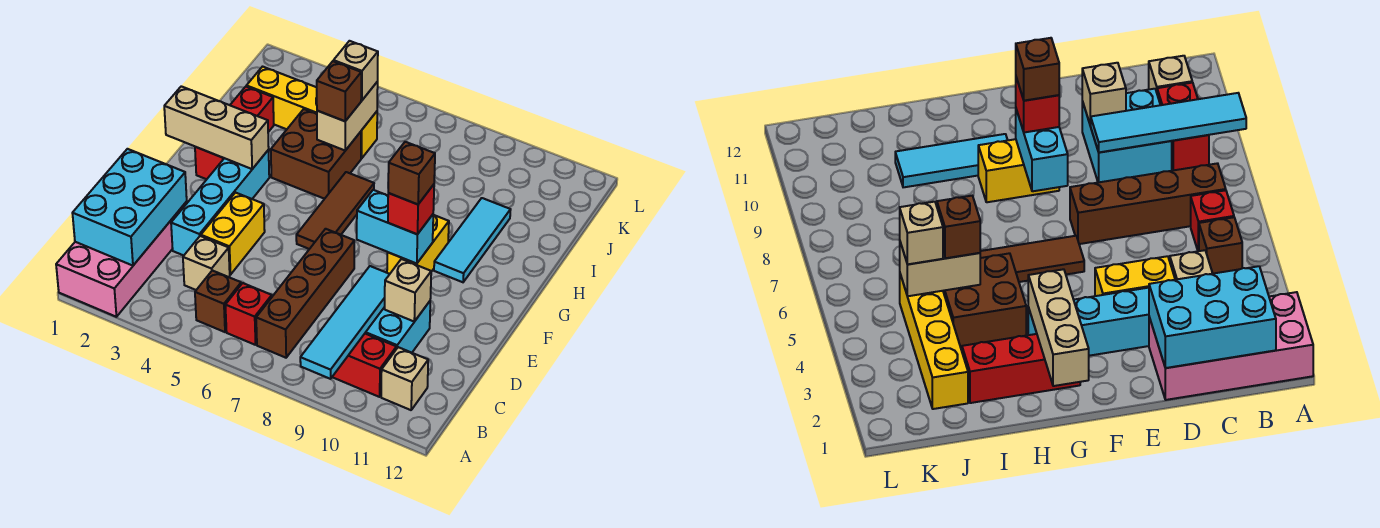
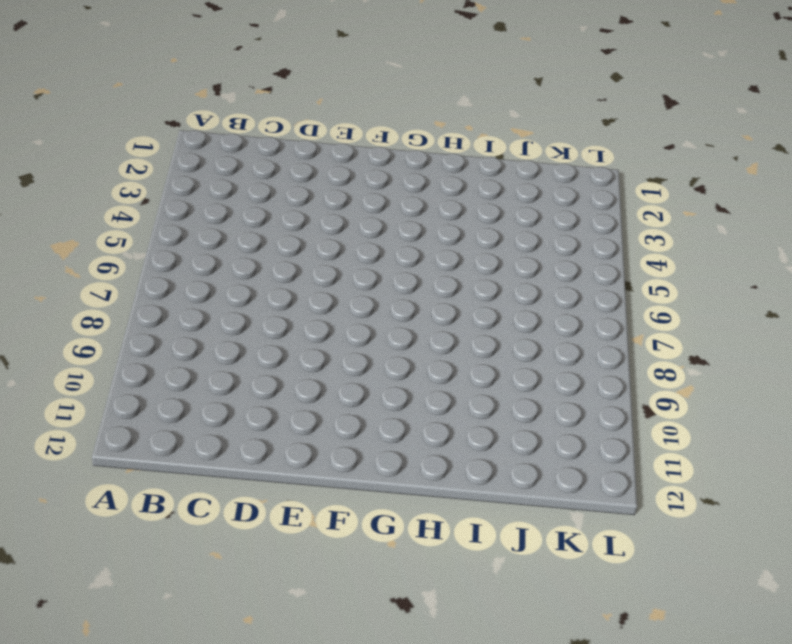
none -> pink brick A1:D2 level 1
none -> brown brick B5 level 1
none -> red brick B6 level 1

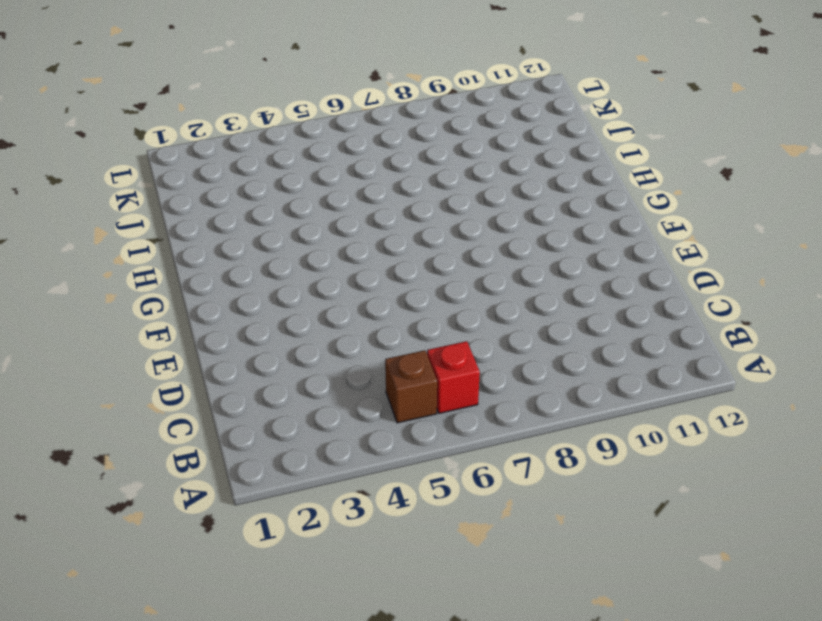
none -> pink brick A1:D2 level 1
none -> brown brick B7:E7 level 1
none -> red brick B9:B10 level 1

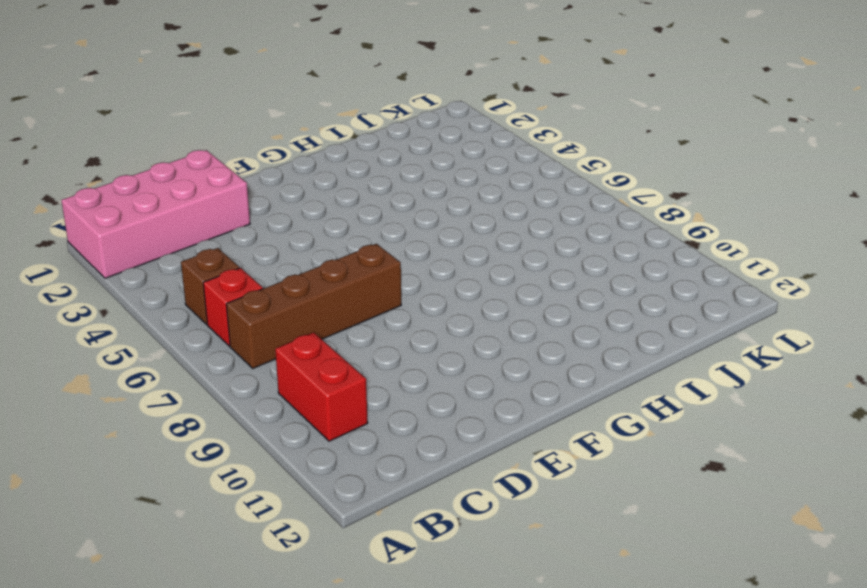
none -> tan brick B11 level 1
none -> tan brick C4 level 1
none -> cyan brick C9:D10 level 1

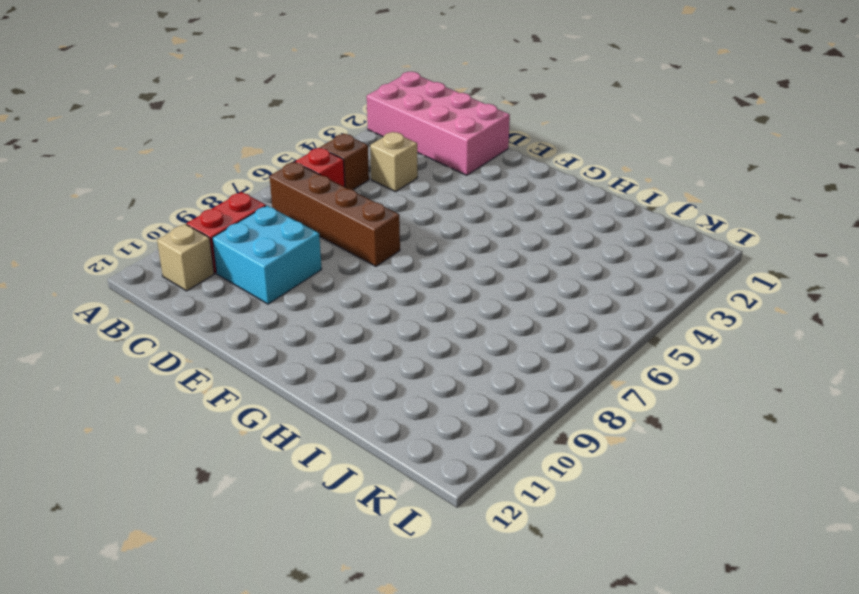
none -> cyan brick D3:G3 level 1
none -> yellow brick D4:E4 level 1
none -> brown tile F6:H6 level 1

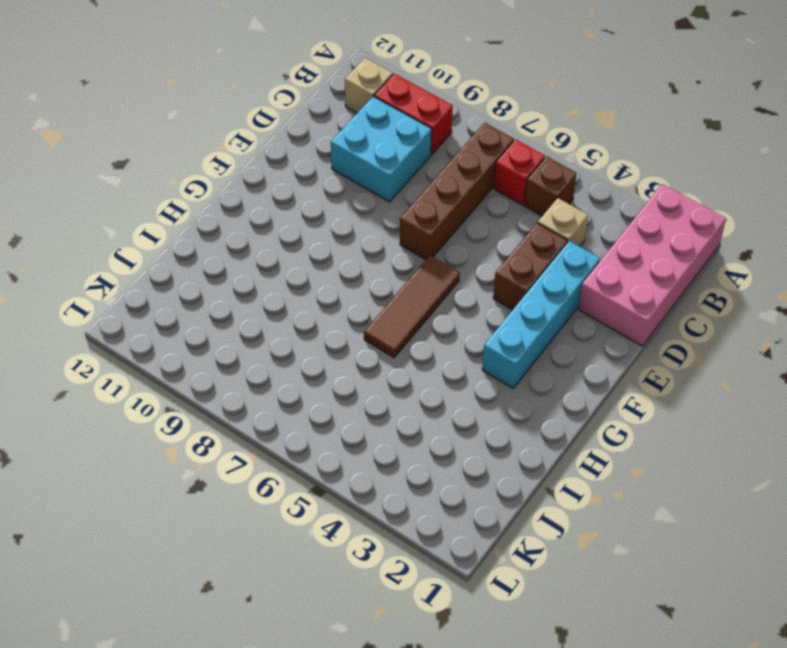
brown brick D4:E4 level 1 -> yellow brick D4:E4 level 1
none -> yellow brick F9:G9 level 1
none -> red brick G2:I2 level 1
none -> cyan tile G10:I10 level 1

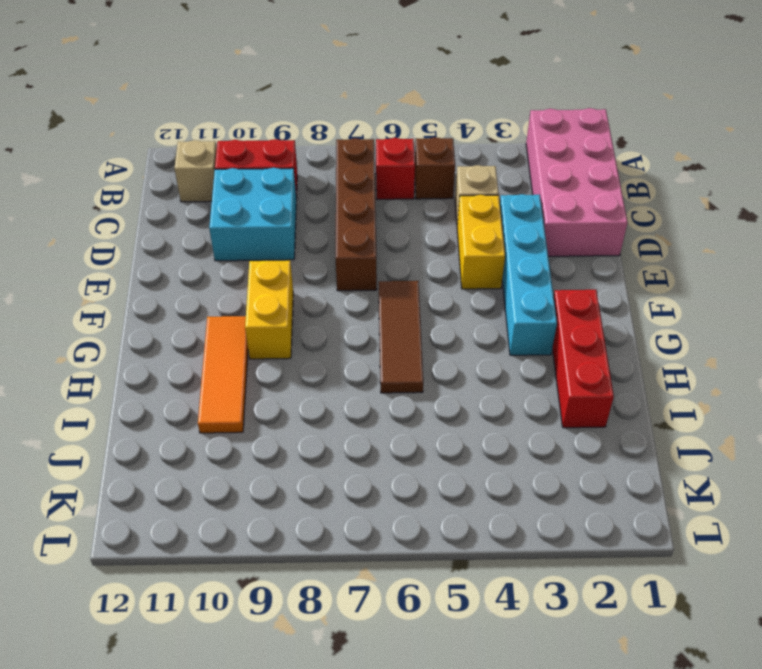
orange tile G10:I10 level 1 -> cyan tile G10:I10 level 1
none -> brown brick H4:I5 level 1
none -> yellow brick J2:J5 level 1
none -> cyan tile A9:D9 level 2

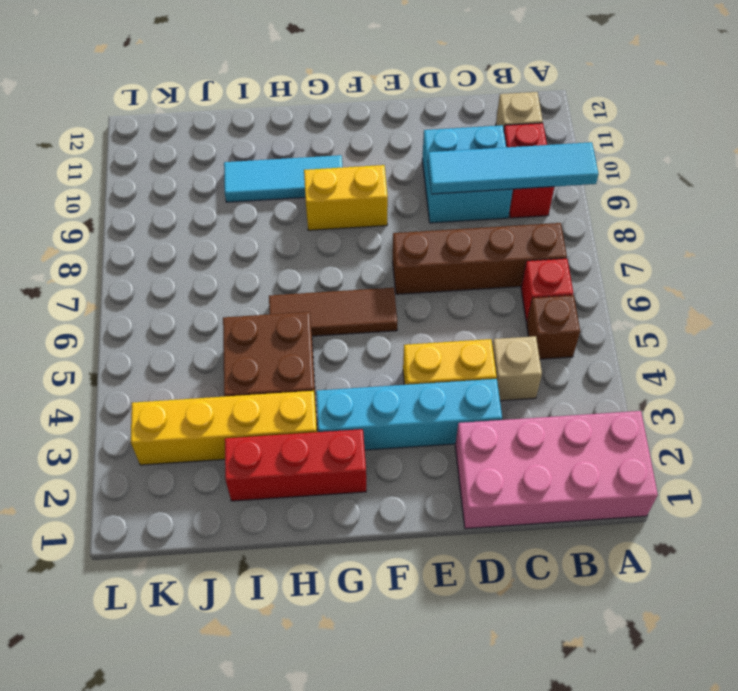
yellow brick H3:K3 level 1 -> yellow brick J2:J5 level 1
none -> cyan brick B1:D2 level 2
none -> tan brick D10 level 2
none -> cyan brick F8:F9 level 2

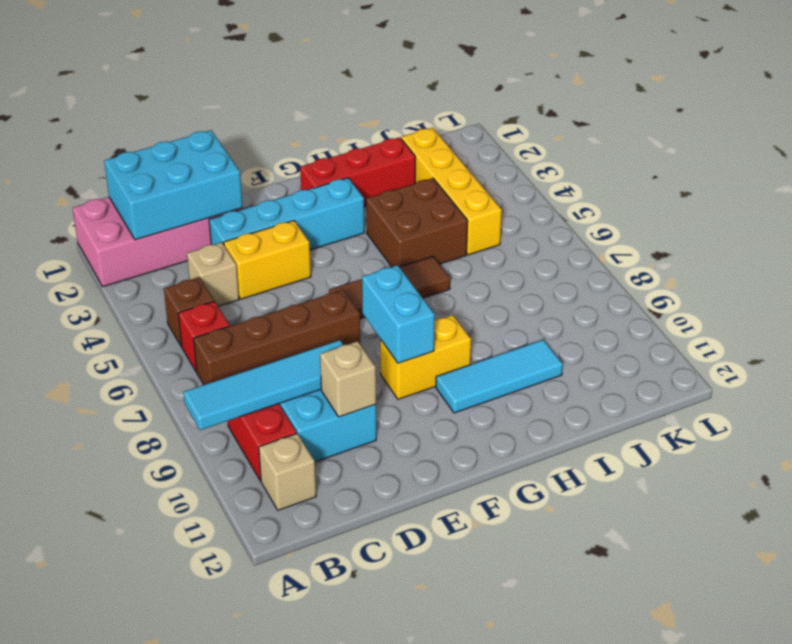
none -> tan brick G1:G3 level 2
none -> tan brick I5:J5 level 2
none -> red brick F9 level 3

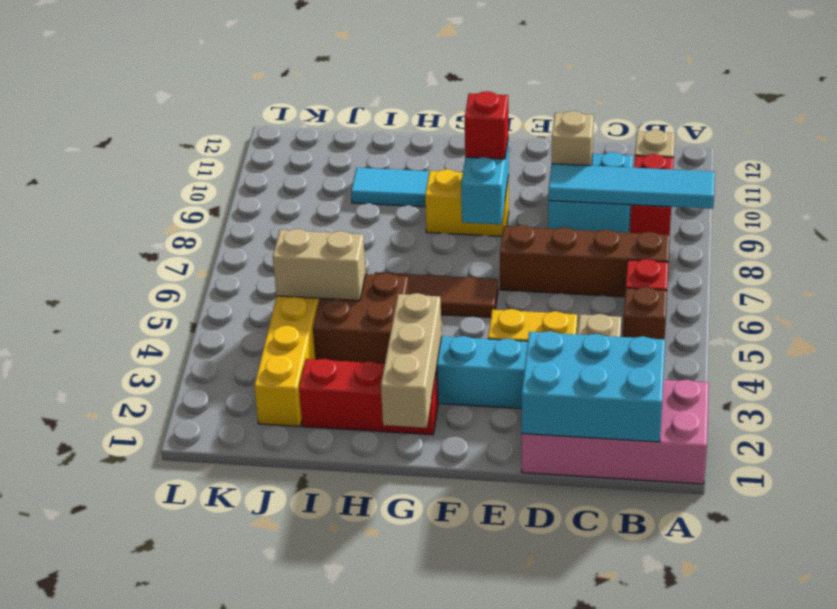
none -> brown brick I5 level 3
none -> tan brick J5 level 3
none -> brown brick F9 level 4

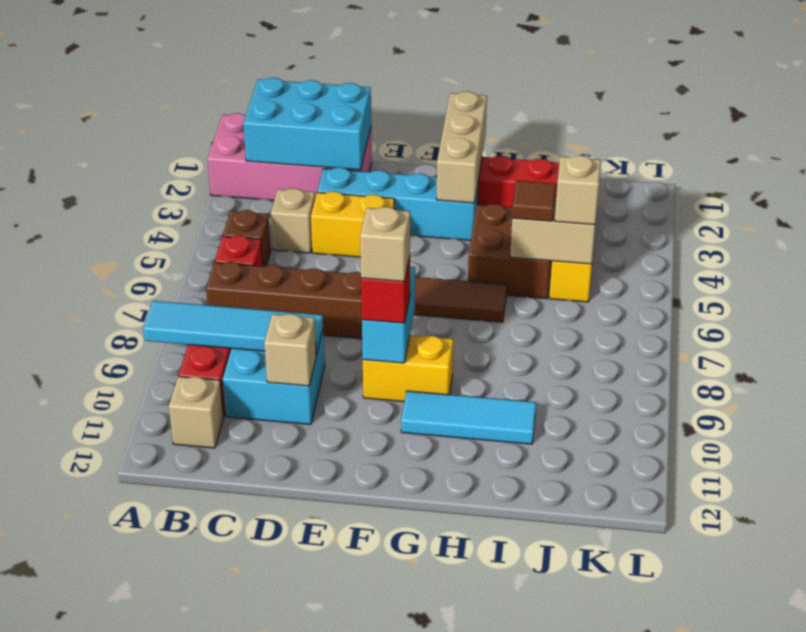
tan brick F9 level 4 -> brown brick F9 level 4
brown tile I5 level 3 -> brown brick I5 level 3

